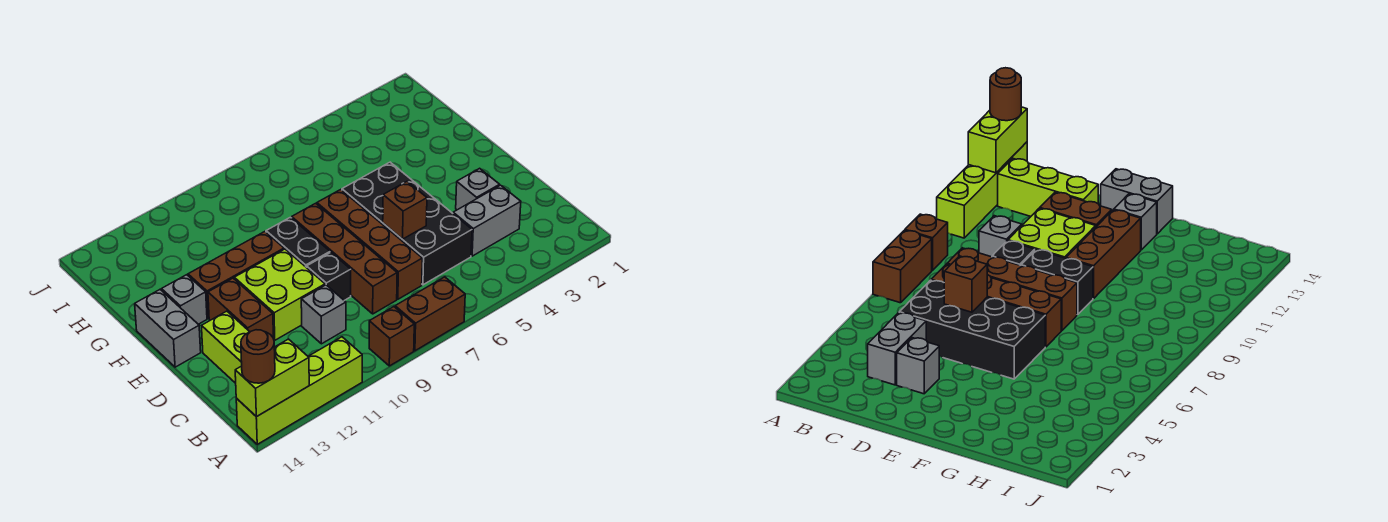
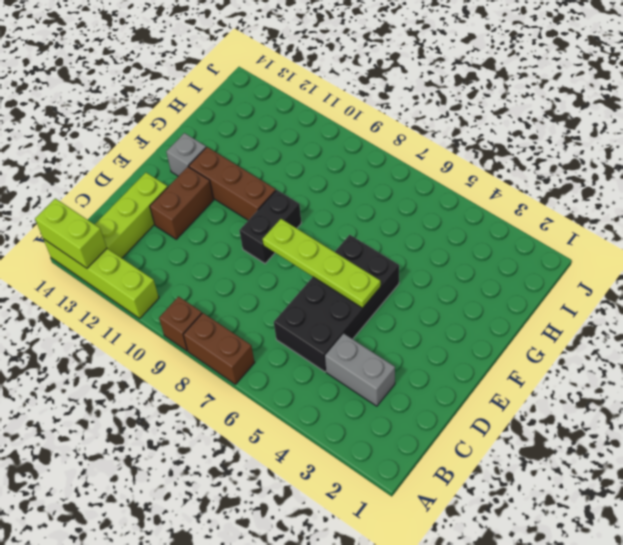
lime plate E5:E8 level 2 -> none
none -> brown brick C7:F7 level 1
none -> brown brick C8:F8 level 1
none -> grey brick C10 level 1

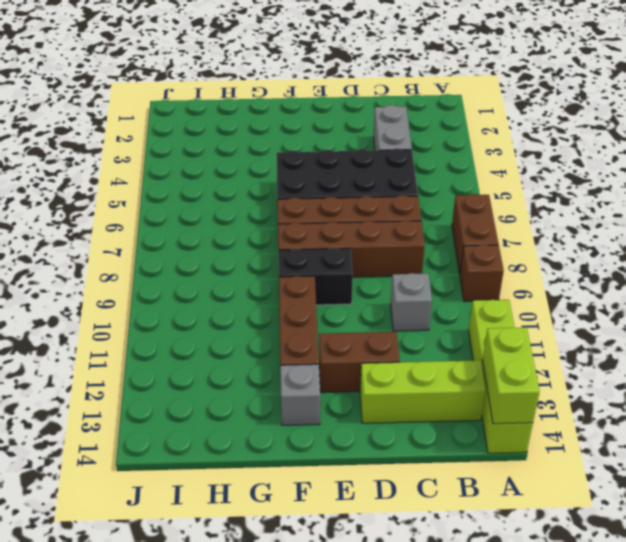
none -> grey brick D3 level 1
none -> black brick D9 level 1
none -> lime brick D10:E11 level 1

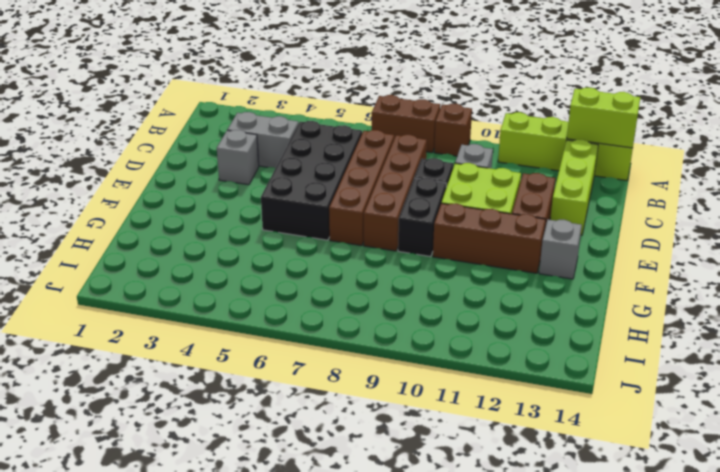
none -> grey brick E14:F14 level 1
none -> brown brick D6 level 2
none -> brown round brick A14 level 3

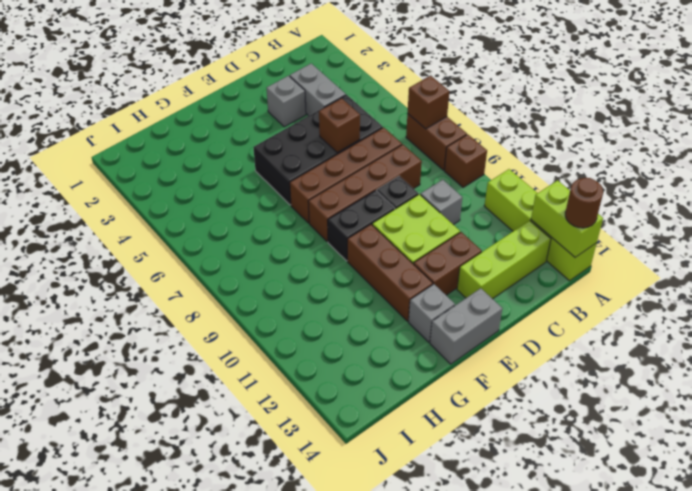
brown brick A7 level 2 -> none

